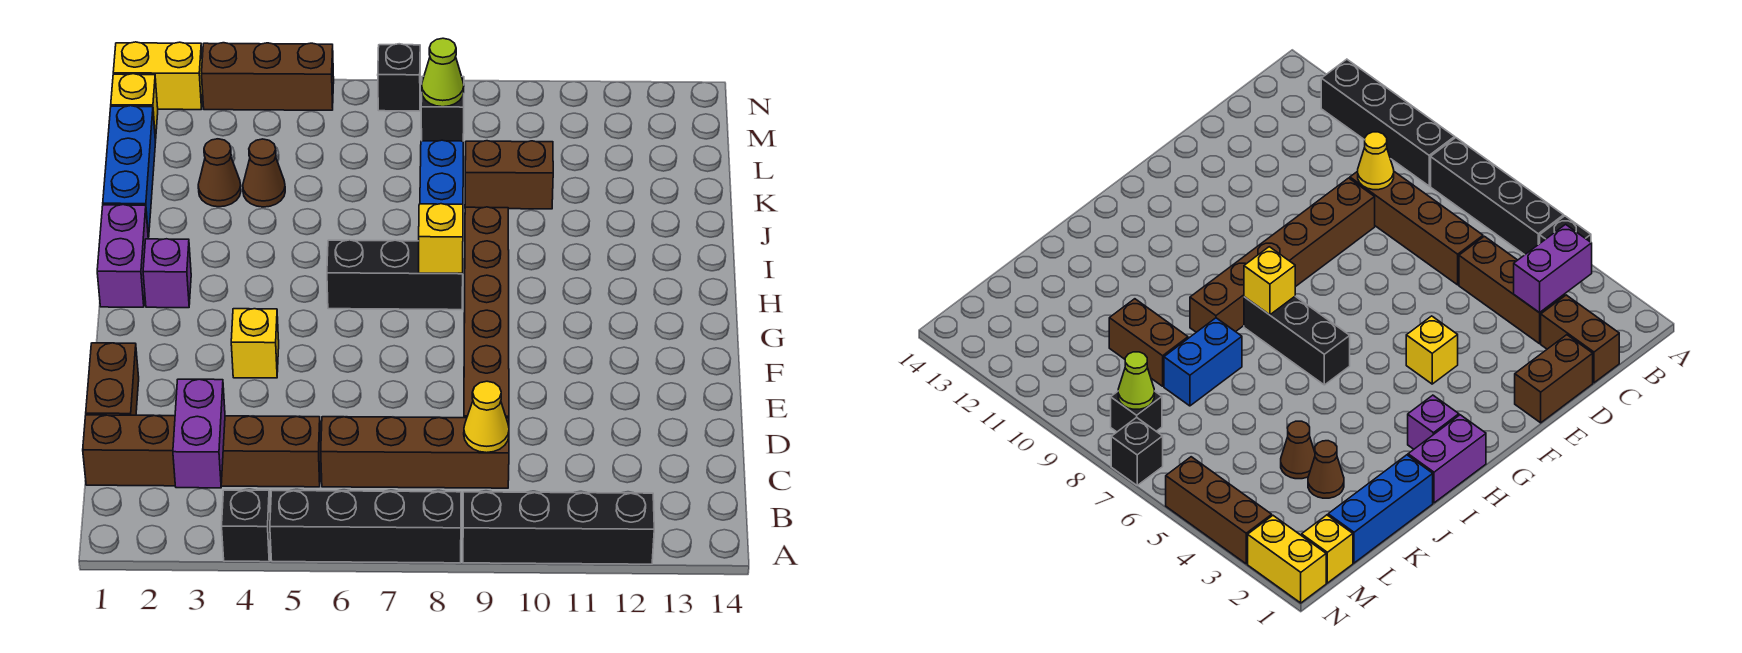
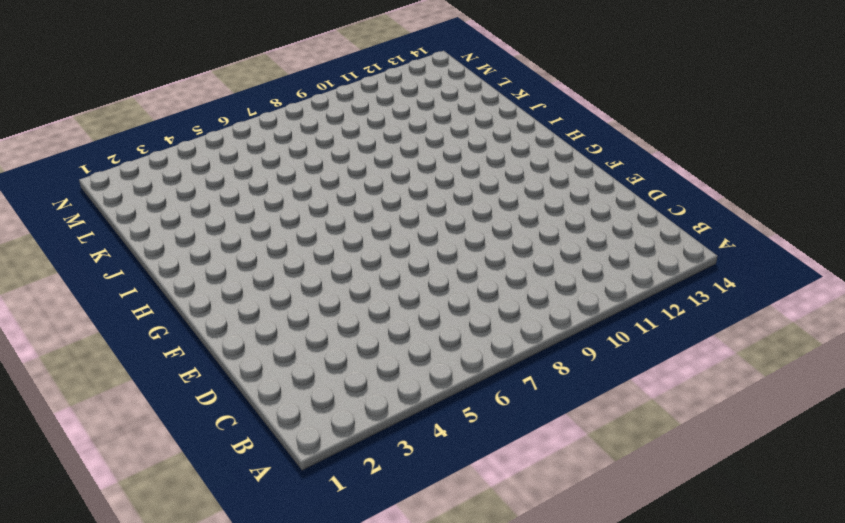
none -> black brick A4 level 1
none -> black brick A5:A8 level 1
none -> black brick A9:A12 level 1

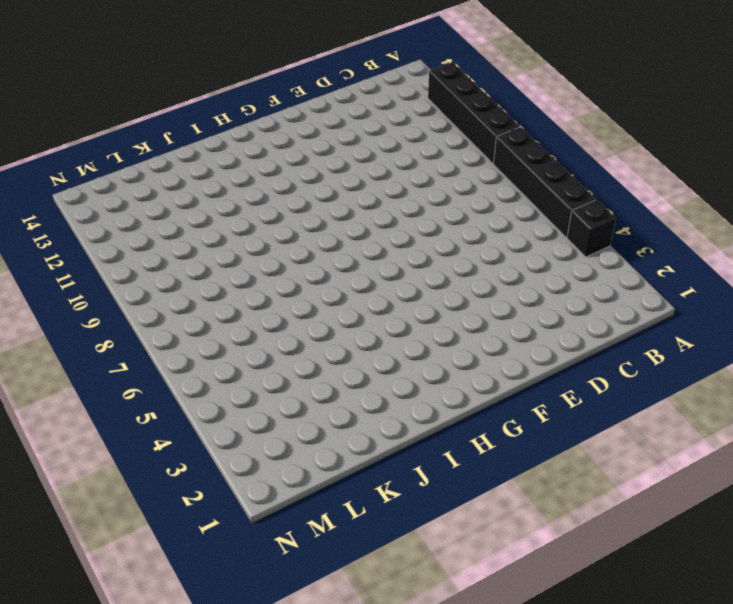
none -> brown brick C1:C2 level 1
none -> brown brick C3:C5 level 1
none -> brown brick C6:C9 level 1

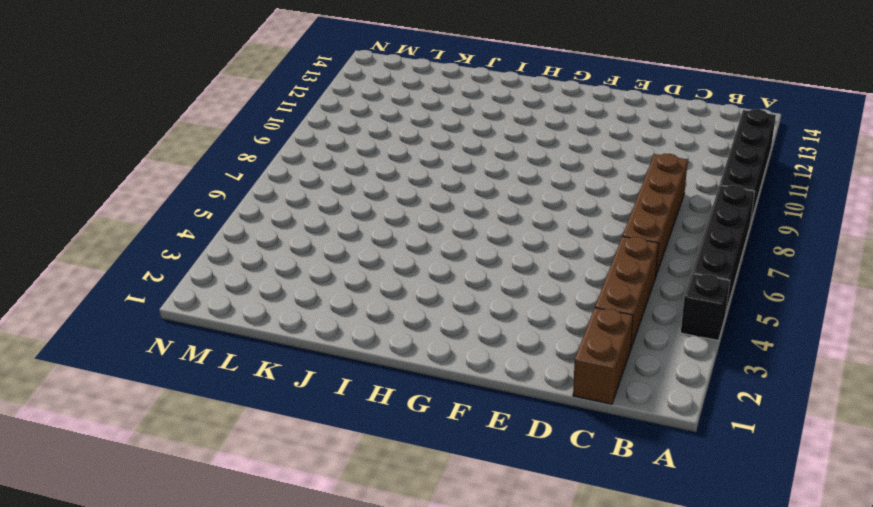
none -> brown brick D1:E1 level 1
none -> brown brick D9:I9 level 1
none -> yellow brick F4 level 1

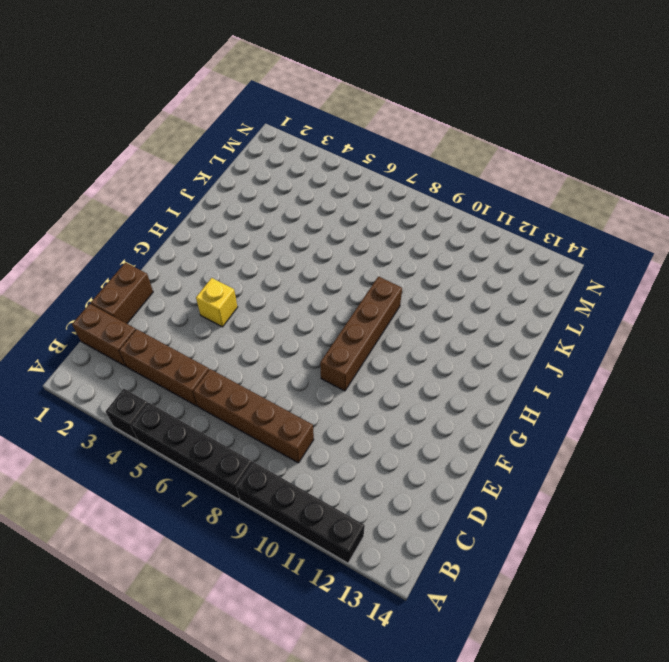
brown brick F9:I9 level 1 -> brown brick D9:I9 level 1
none -> purple brick H1:I1 level 1
none -> purple brick H2 level 1
none -> black brick H6:H8 level 1

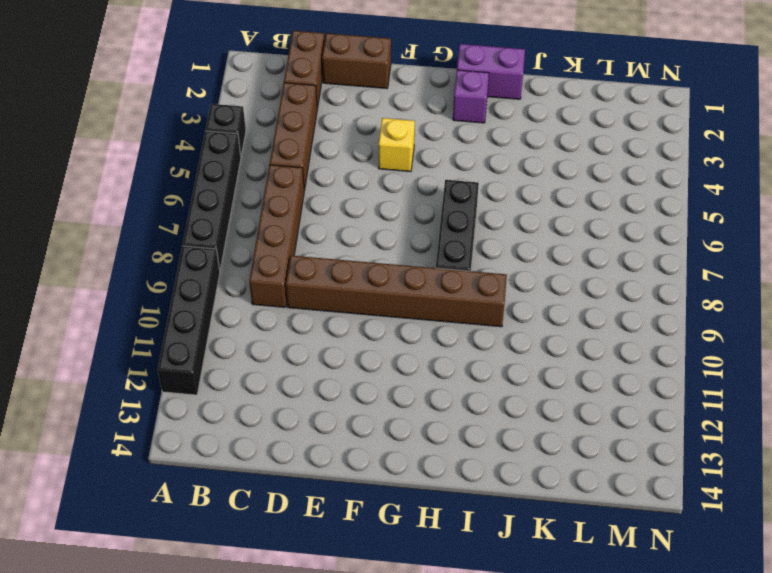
none -> blue brick J1:L1 level 1
none -> blue brick J8:K8 level 1
none -> brown cone K3 level 1

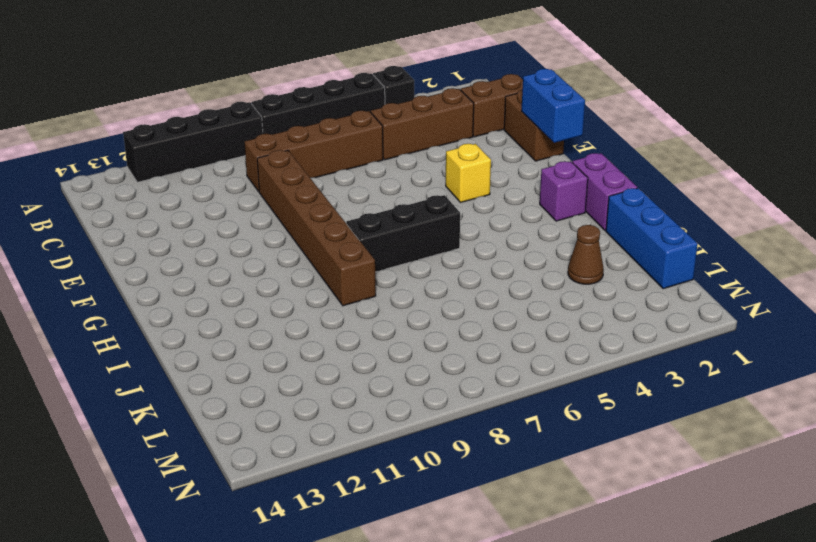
blue brick E1:F1 level 2 -> blue brick J8:K8 level 1
none -> brown cone K4 level 1
none -> brown brick K9:K10 level 1
none -> yellow brick M1 level 1

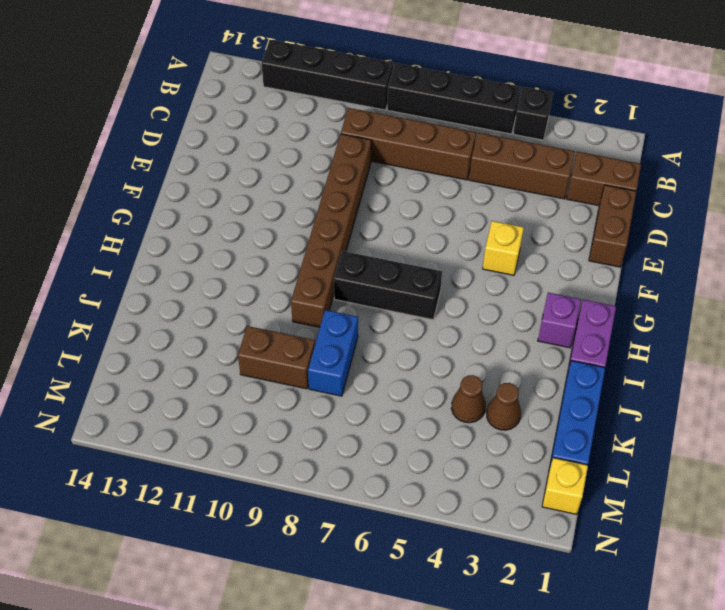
none -> black brick M8 level 1
none -> yellow brick N1:N2 level 1
none -> brown brick N3:N5 level 1

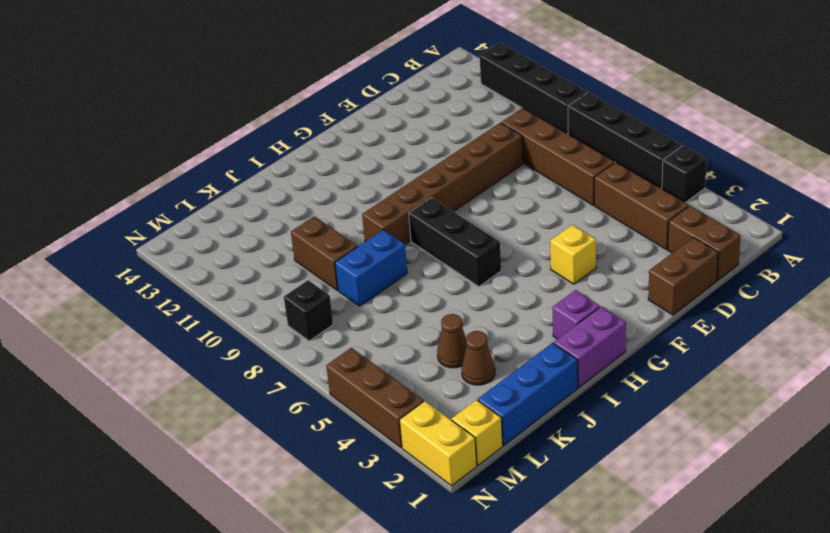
none -> black brick N7 level 1
none -> purple brick B3:C3 level 2
none -> yellow cone C9 level 2

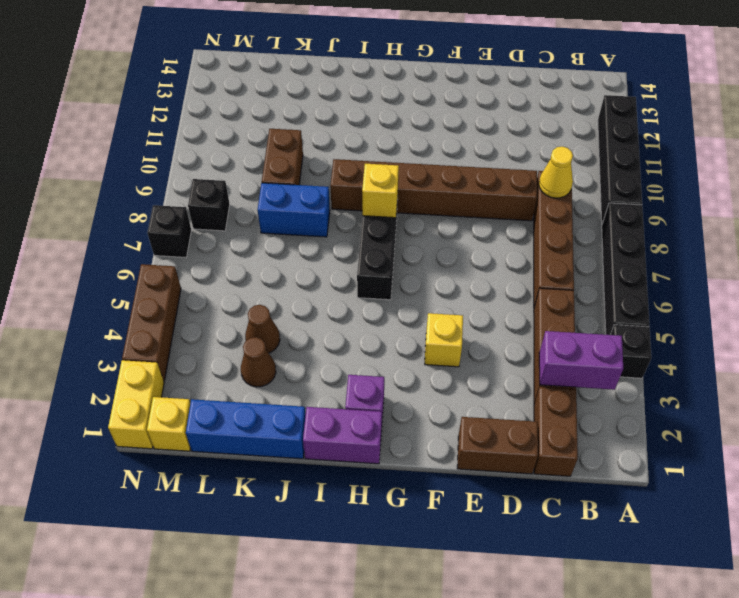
none -> lime cone M8 level 2

